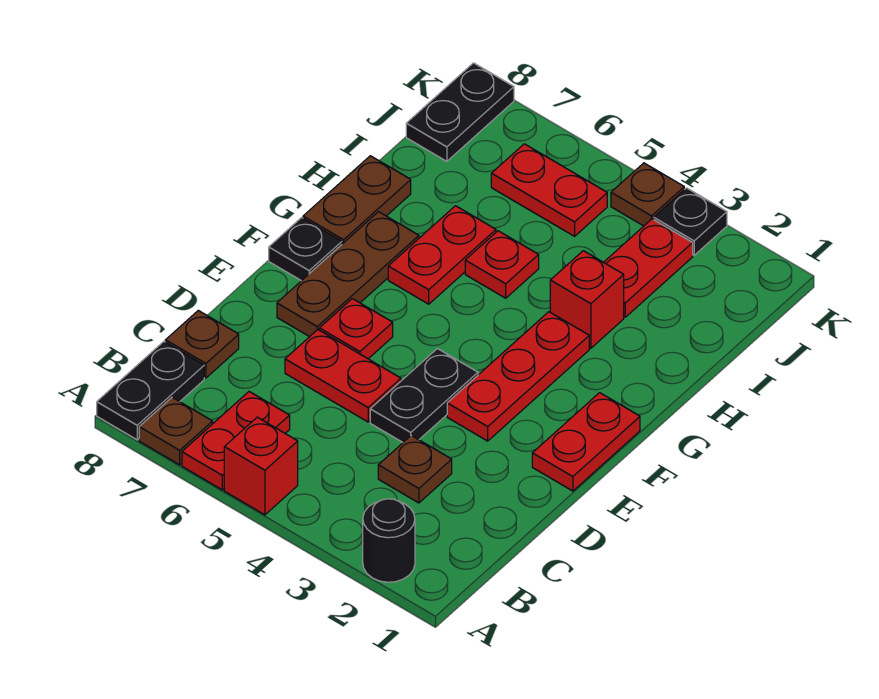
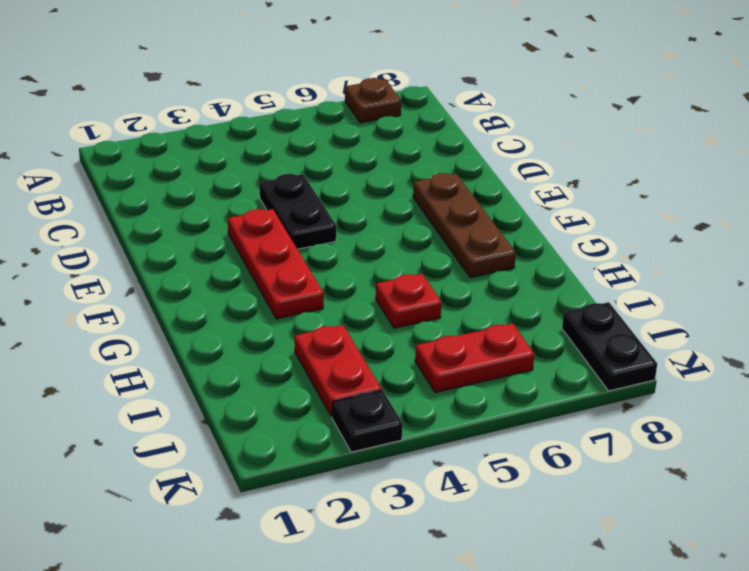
none -> black round brick A2 level 1
none -> red brick A5 level 1
none -> red plate A6:B6 level 1

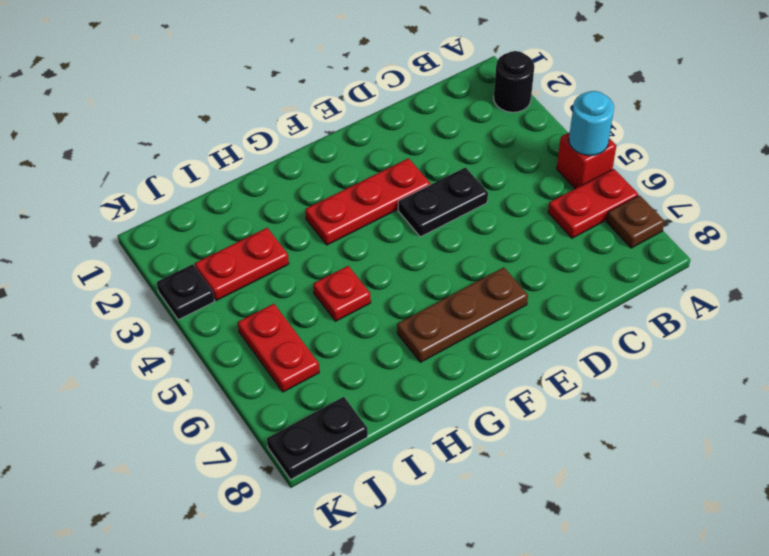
cyan round brick A5 level 2 -> none
none -> black plate A8:B8 level 1
none -> brown plate C3 level 1
none -> brown plate C8 level 1

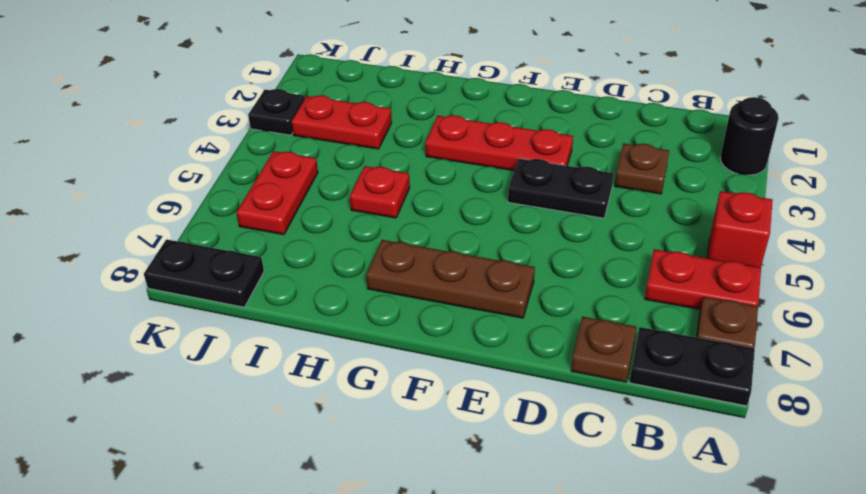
none -> red plate D5:D6 level 1
none -> red plate E1:F1 level 1
none -> red plate E6 level 1

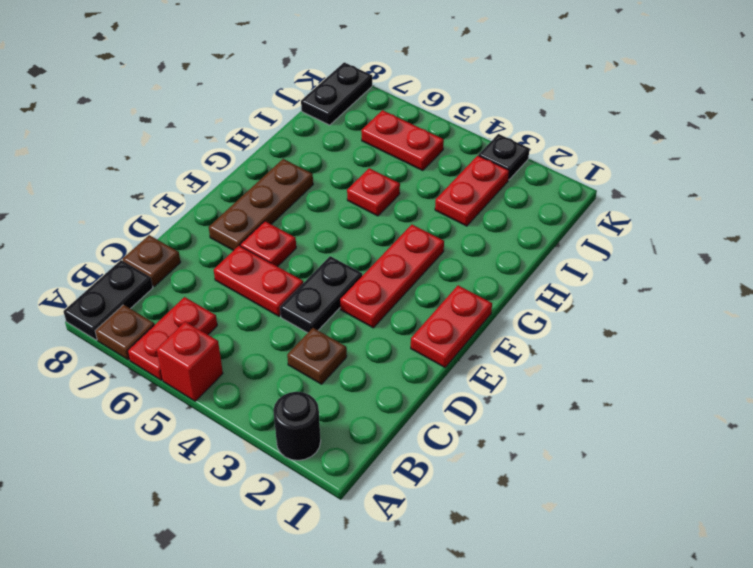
none -> black plate F8 level 1
none -> red plate G6:H6 level 1
none -> brown plate G8:H8 level 1

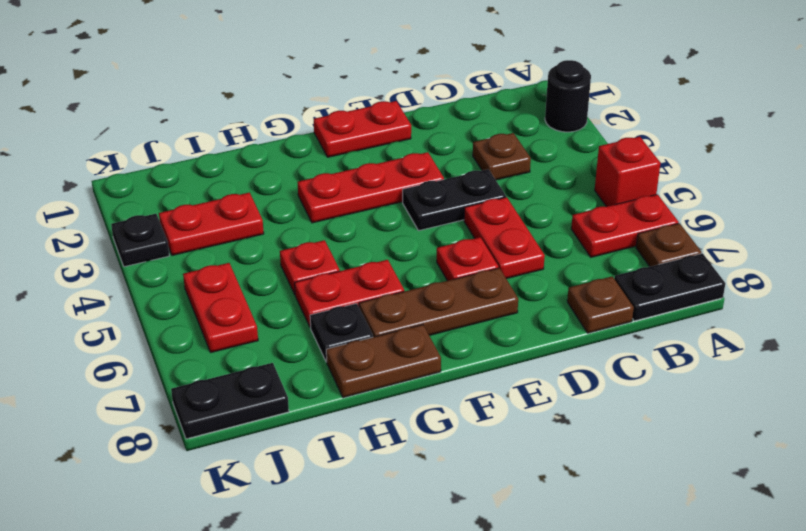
black plate H7 level 1 -> black plate F8 level 1
none -> red brick H3 level 1
none -> brown plate K4 level 1

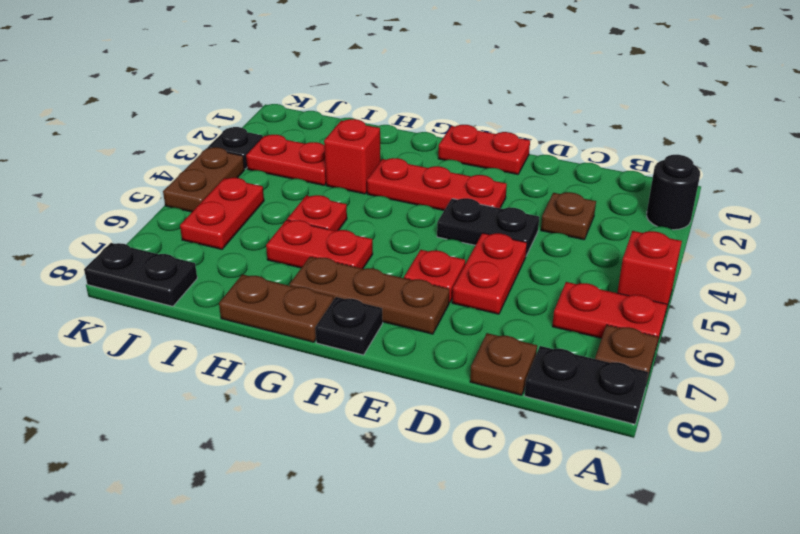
brown plate K4:K5 level 1 -> brown plate K4 level 1

